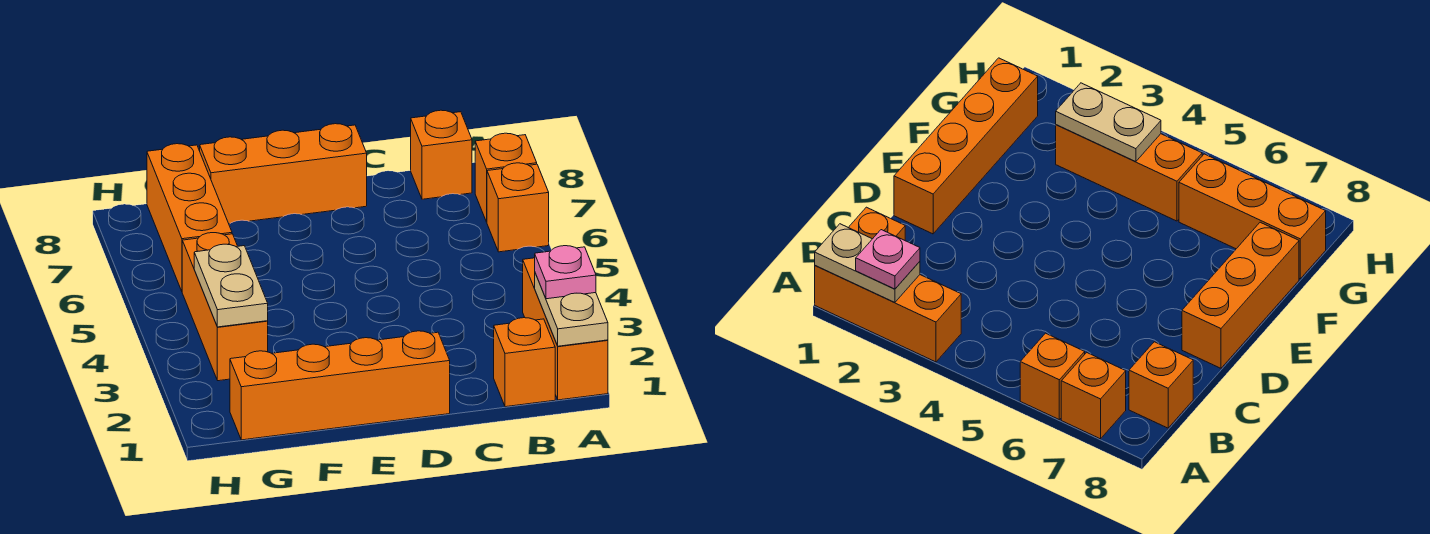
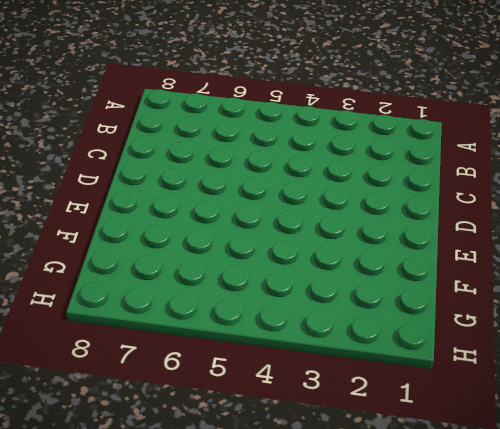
none -> orange brick A1:A3 level 1
none -> orange brick A6 level 1
none -> orange brick A7 level 1

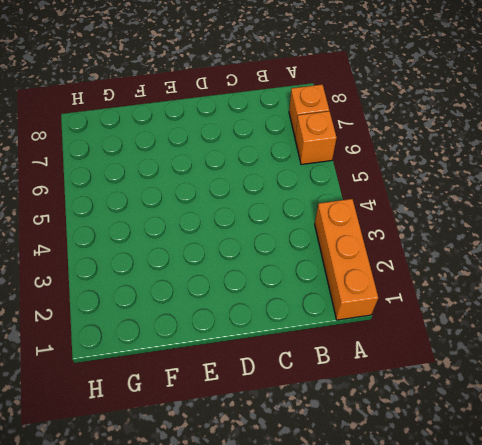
none -> orange brick B1 level 1
none -> orange brick B8 level 1
none -> orange brick D1:G1 level 1

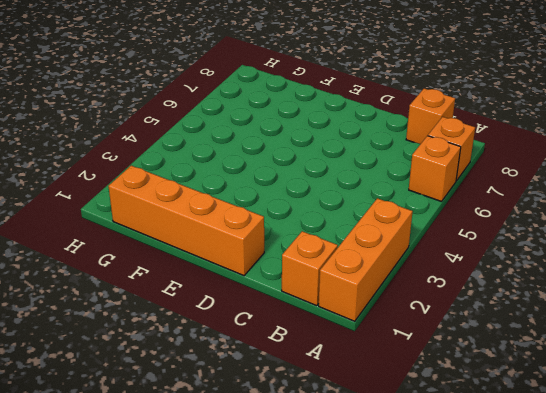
none -> orange brick D8:F8 level 1
none -> orange brick G3:G5 level 1
none -> orange brick G6:G8 level 1

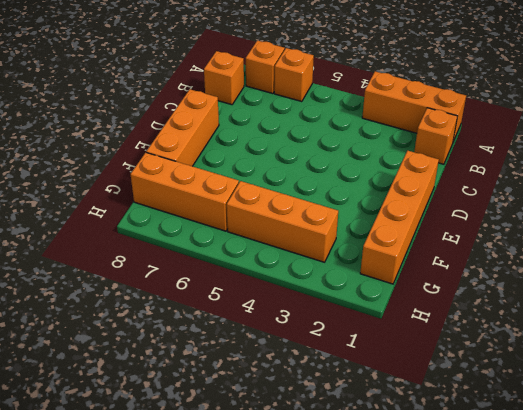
none -> tan plate A1:A2 level 2
none -> tan plate G3:G4 level 2
none -> pink plate A2 level 3

